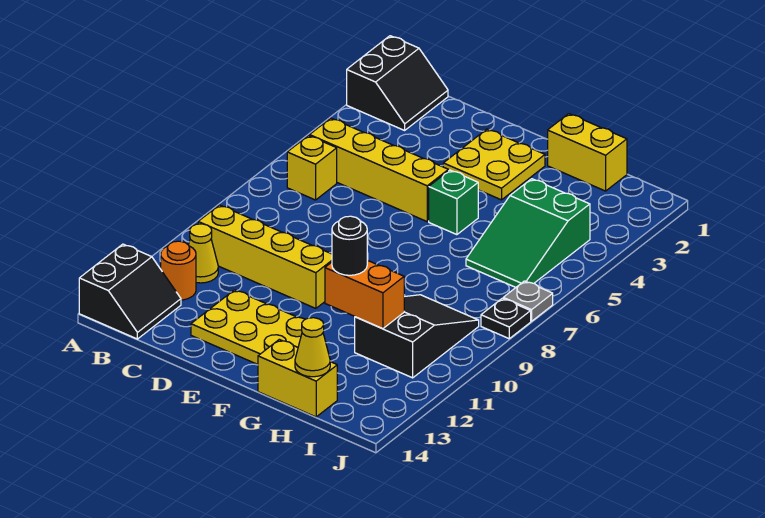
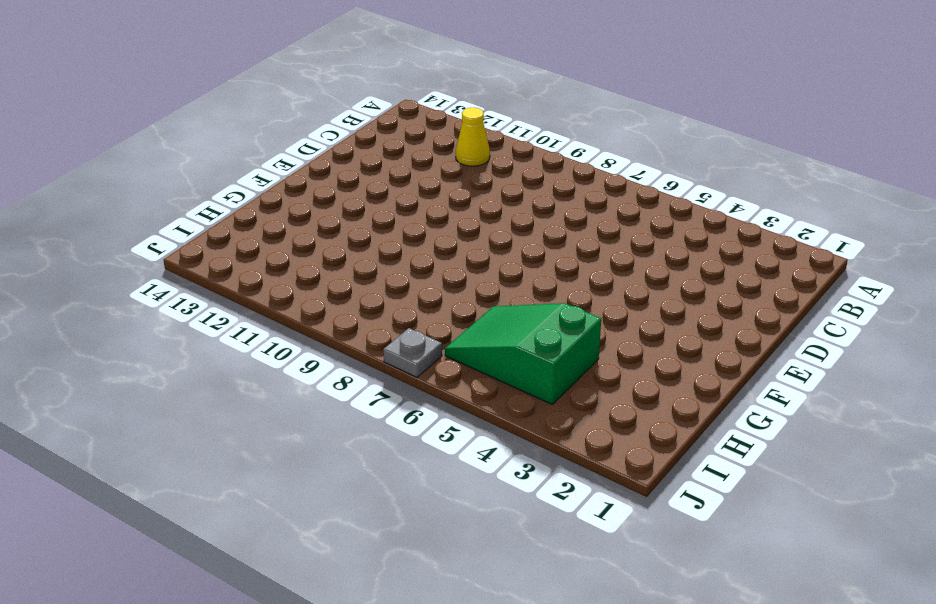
none -> black slope A1:B2 level 1 top A
none -> black slope A13:B14 level 1 top A
none -> yellow brick B5:E5 level 1

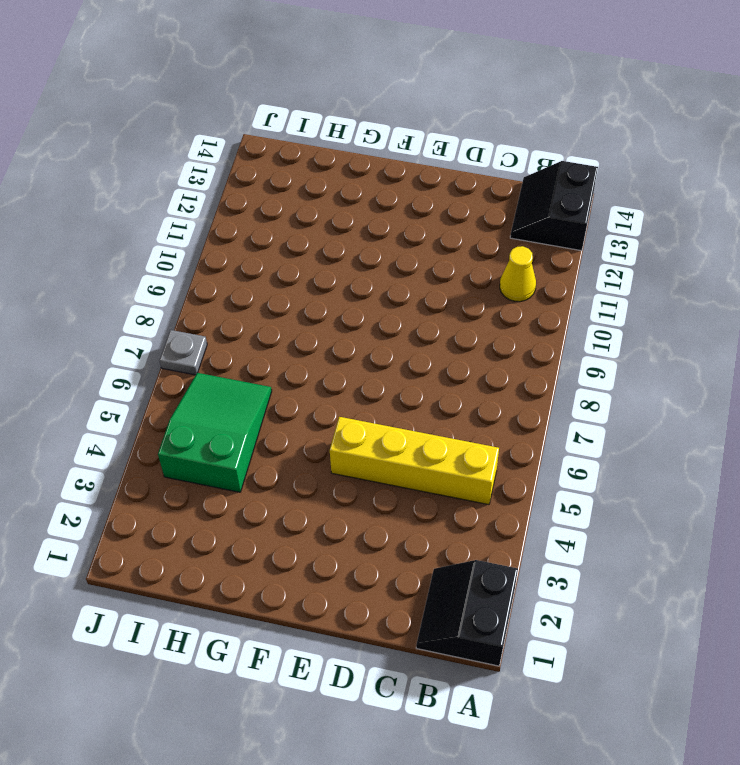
none -> yellow brick B6 level 1
none -> yellow brick B10:E10 level 1
none -> orange round brick B12 level 1

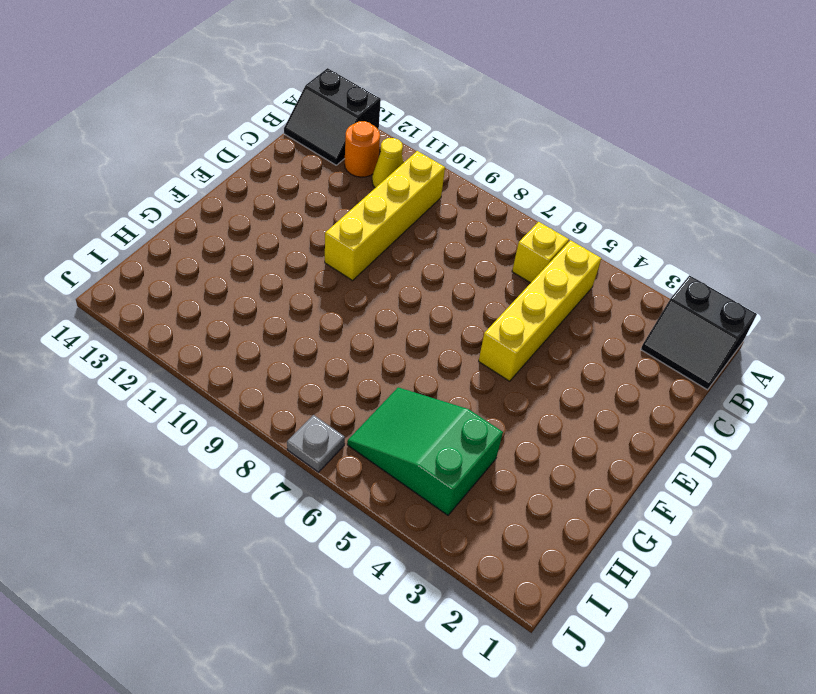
none -> yellow plate D12:F13 level 1
none -> yellow plate E2:F3 level 1
none -> green brick F5 level 1

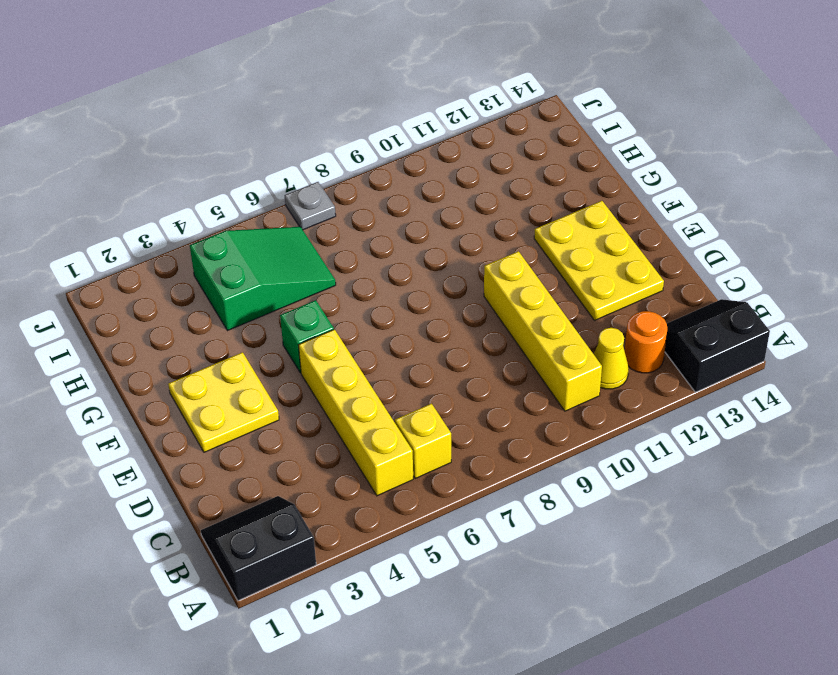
none -> yellow brick G1:H1 level 1
none -> yellow brick G14:H14 level 1
none -> black slope H9:I11 level 1 top 11

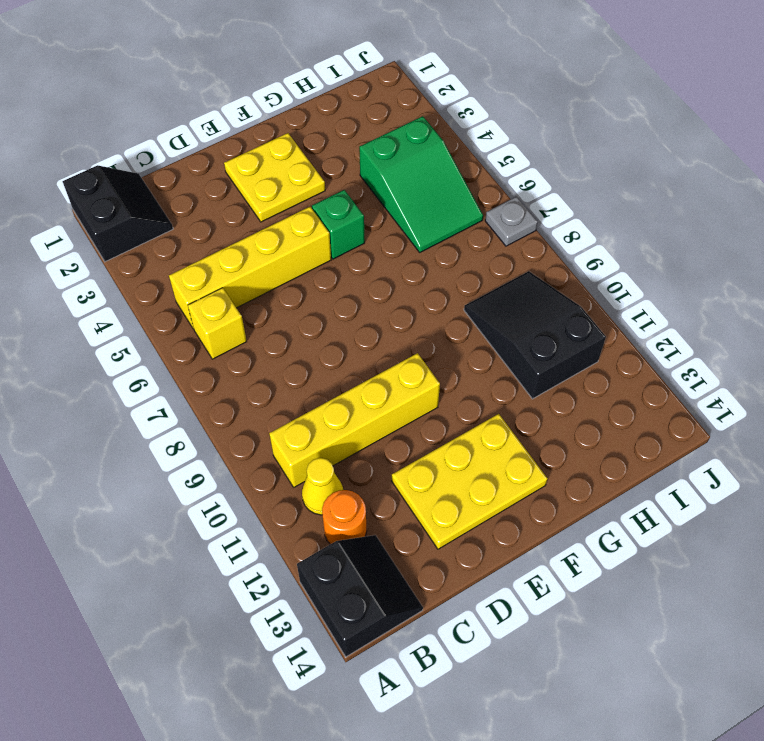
none -> yellow brick G1:H1 level 1
none -> yellow brick G14:H14 level 1
none -> black plate J8 level 1

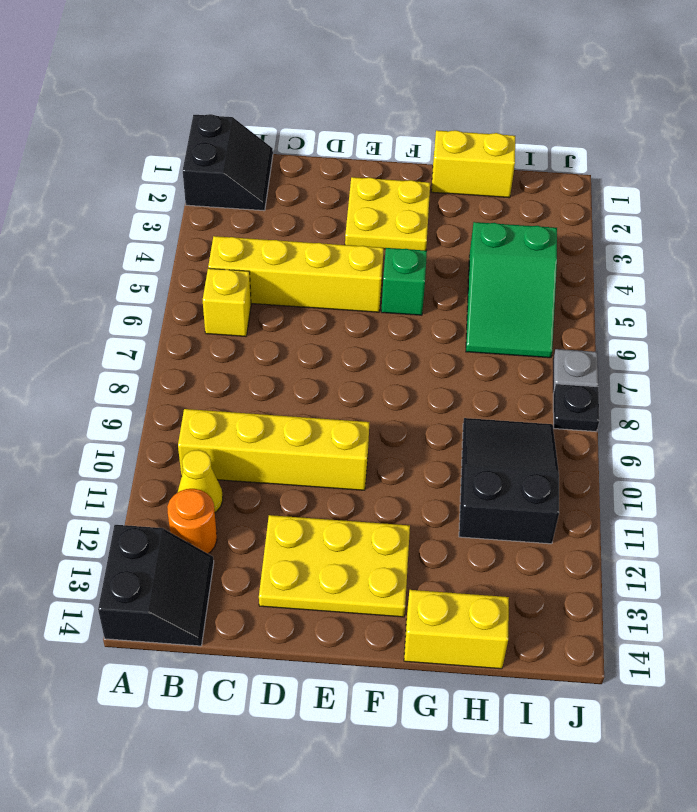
none -> orange brick G11:H11 level 2
none -> yellow cone H14 level 2
none -> black round brick G11 level 3

